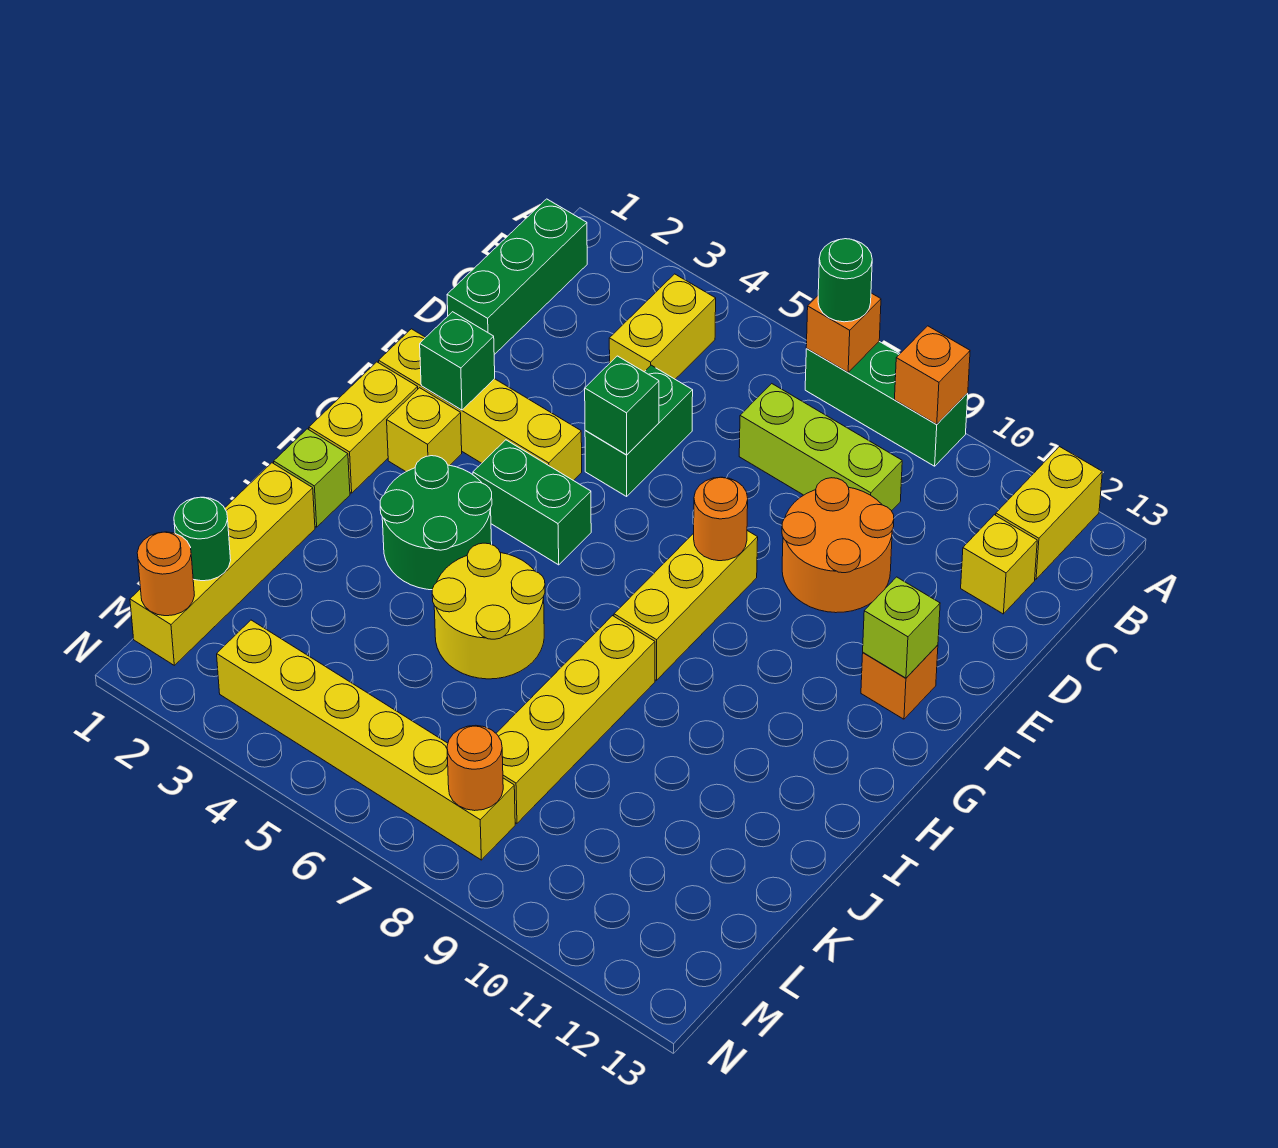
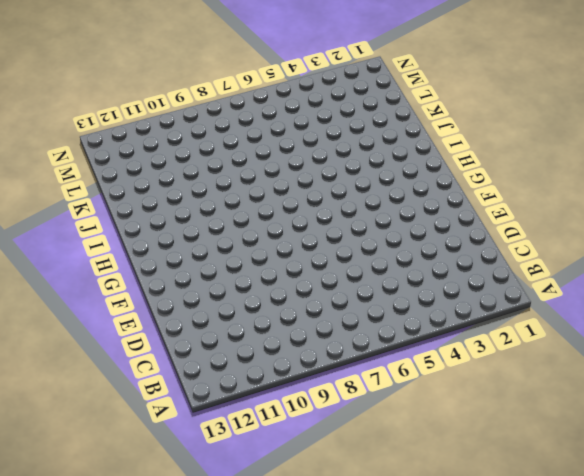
none -> green brick A7:A9 level 1
none -> yellow brick A12:B12 level 1
none -> green brick B1:D1 level 1
none -> yellow brick B4:C4 level 1

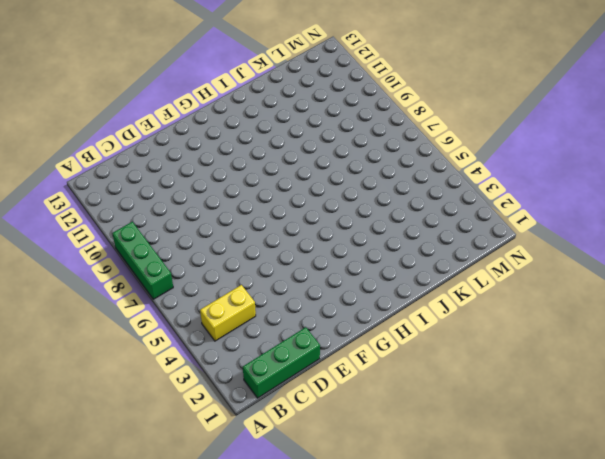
none -> yellow brick A12:B12 level 1
none -> lime brick C7:C9 level 1
none -> yellow brick C12 level 1
none -> green brick D5:E5 level 1

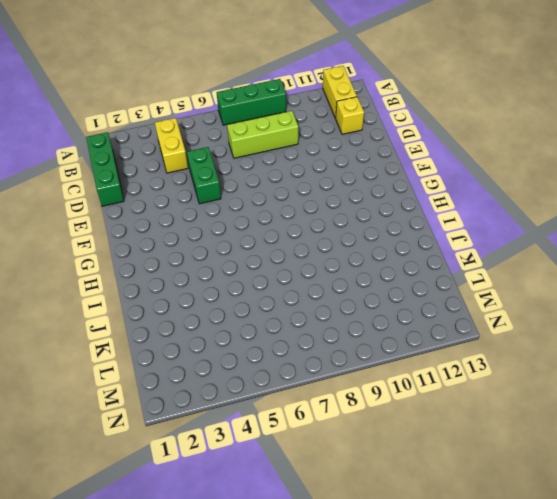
none -> orange round brick D9:E10 level 1
none -> yellow brick F1:F4 level 1
none -> yellow brick F8:H8 level 1
none -> orange brick F12 level 1

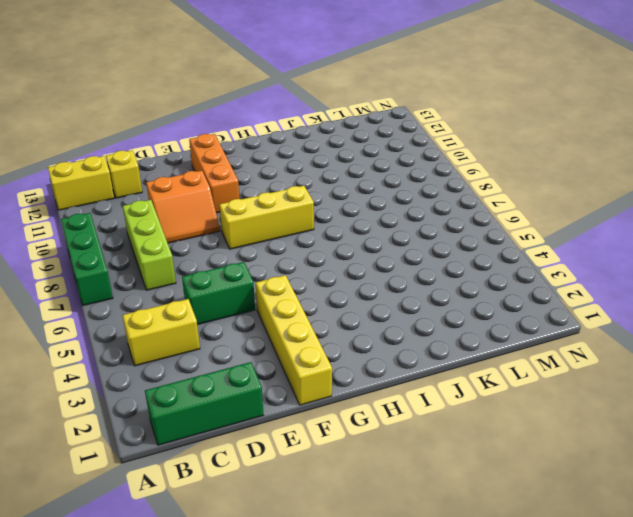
orange slope D9:E10 level 1 top 10 -> orange round brick D9:E10 level 1
orange brick F10:F12 level 1 -> orange brick F12 level 1
none -> yellow brick G1:H1 level 1
none -> yellow brick G2 level 1
none -> green brick G4:G5 level 1
none -> green round brick H3:I4 level 1

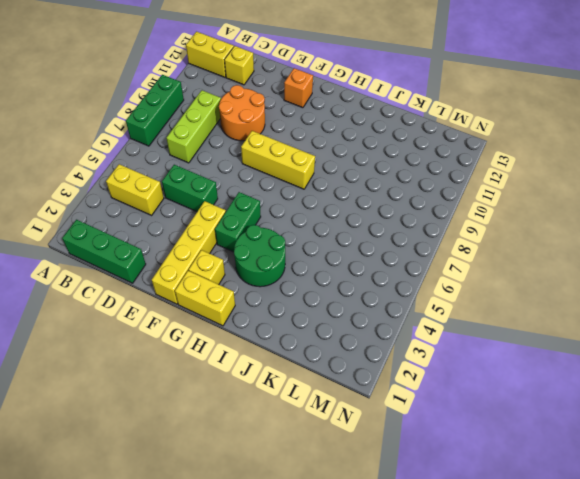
none -> lime brick I1 level 1
none -> yellow round brick I5:J6 level 1
none -> yellow brick I8:L8 level 1
none -> yellow brick J1:M1 level 1

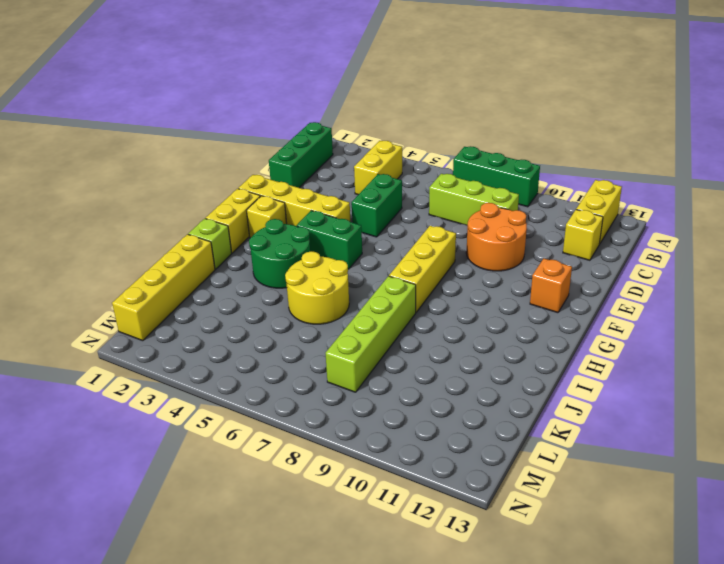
lime brick I8:L8 level 1 -> yellow brick I8:L8 level 1
none -> yellow brick M3:M8 level 1
none -> orange brick A7 level 2
none -> orange brick A9 level 2
none -> green brick E5 level 2

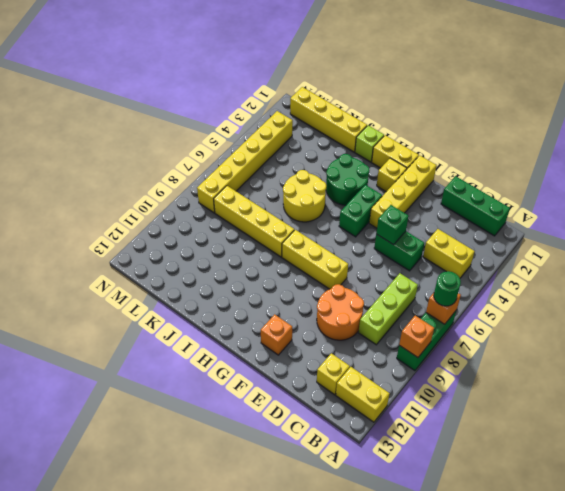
none -> green brick F2 level 2
none -> orange round brick F8 level 2
none -> lime brick F12 level 2
none -> green round brick L1 level 2

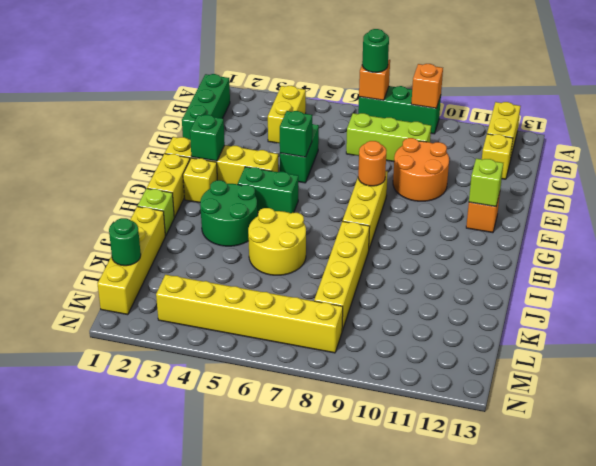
none -> orange round brick M1 level 2
none -> orange round brick M8 level 2

